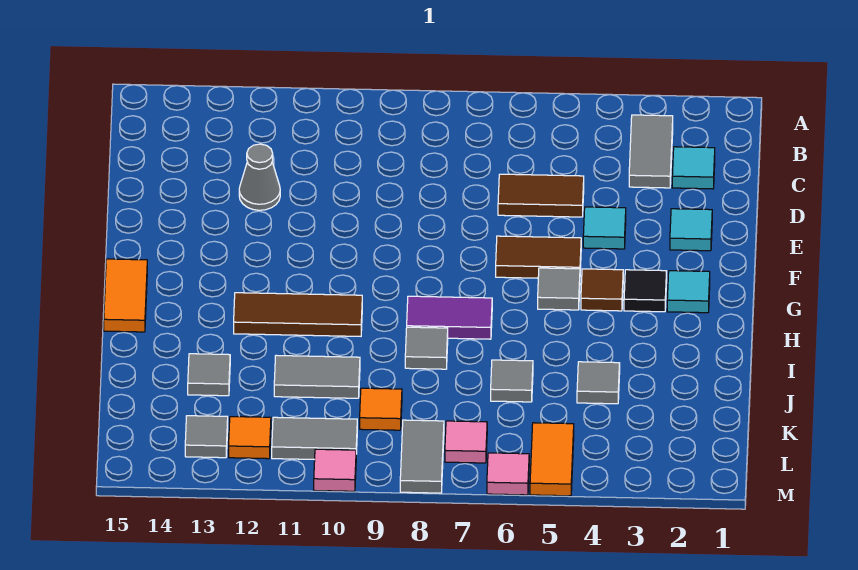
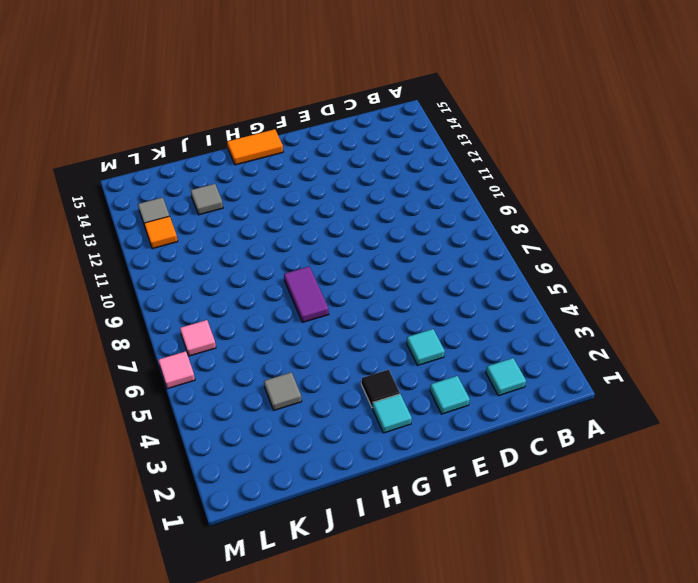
none -> grey tile B3:C3 level 1
none -> brown tile D5:D6 level 1
none -> grey cone D12 level 1

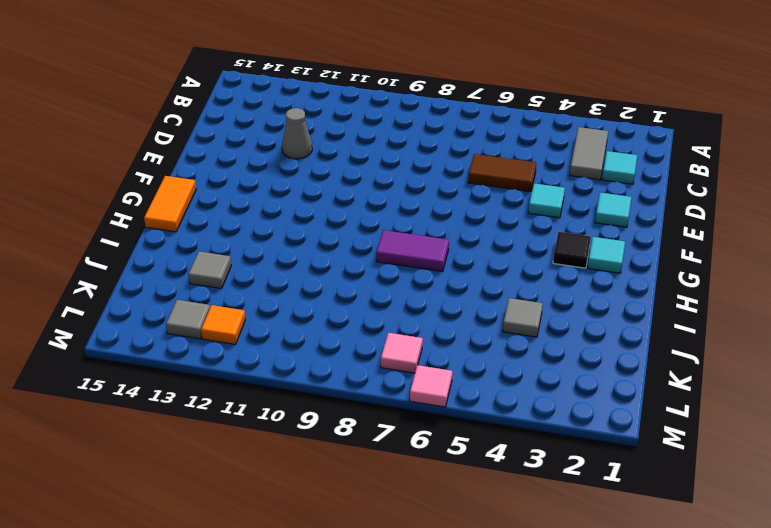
none -> brown tile F5:F6 level 1
none -> brown tile G4 level 1
none -> grey tile G5 level 1

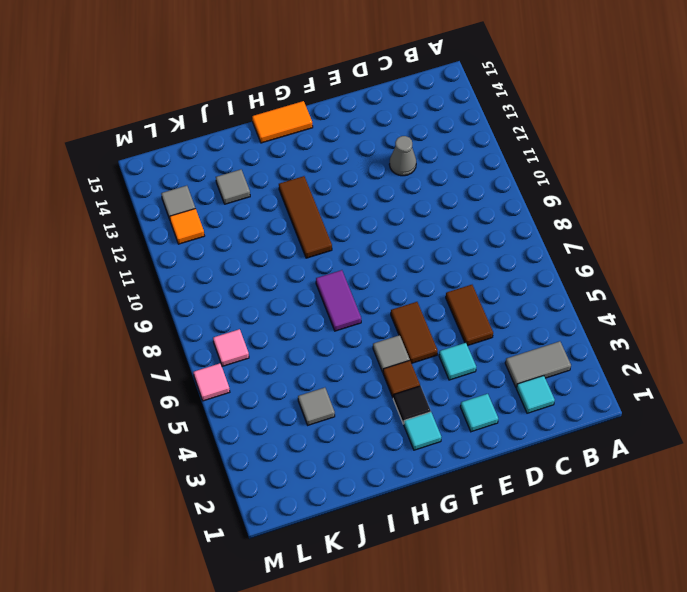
none -> grey tile I8 level 1
none -> grey tile J6 level 1
none -> grey tile J10:J11 level 1

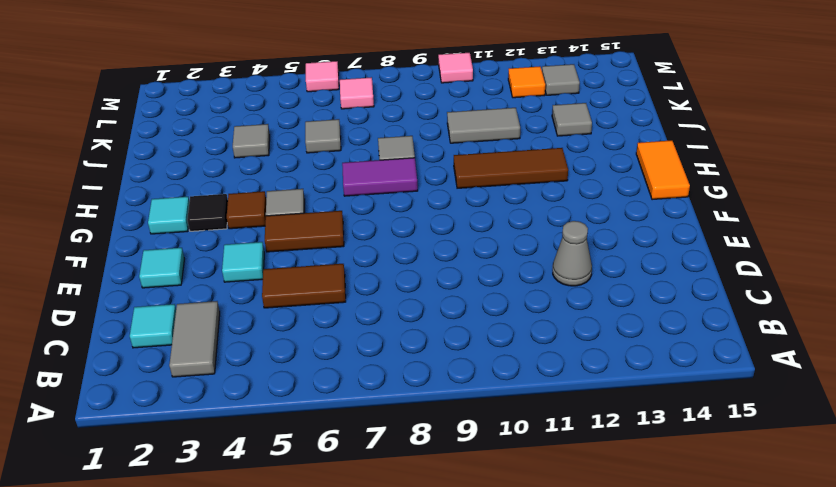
none -> orange tile K9 level 1
none -> orange tile L5:M5 level 1
none -> grey tile L8:M8 level 1

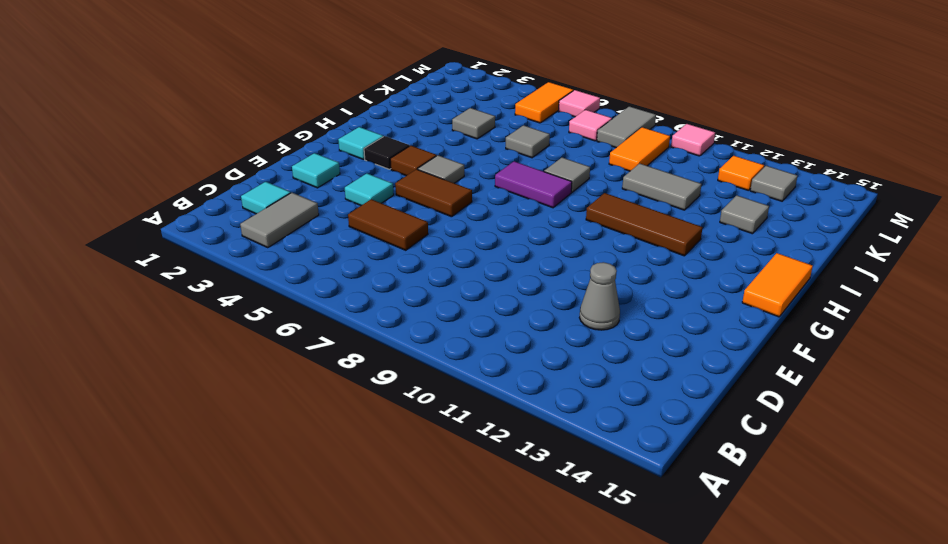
orange tile K9:L9 level 1 -> orange tile K9 level 1
none -> grey tile L10:L11 level 1

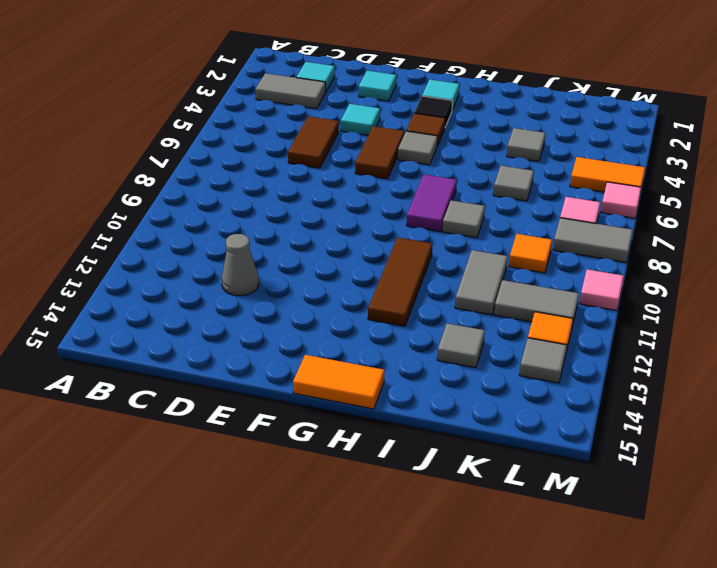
grey tile K11:L11 level 1 -> grey tile L10:L11 level 1

